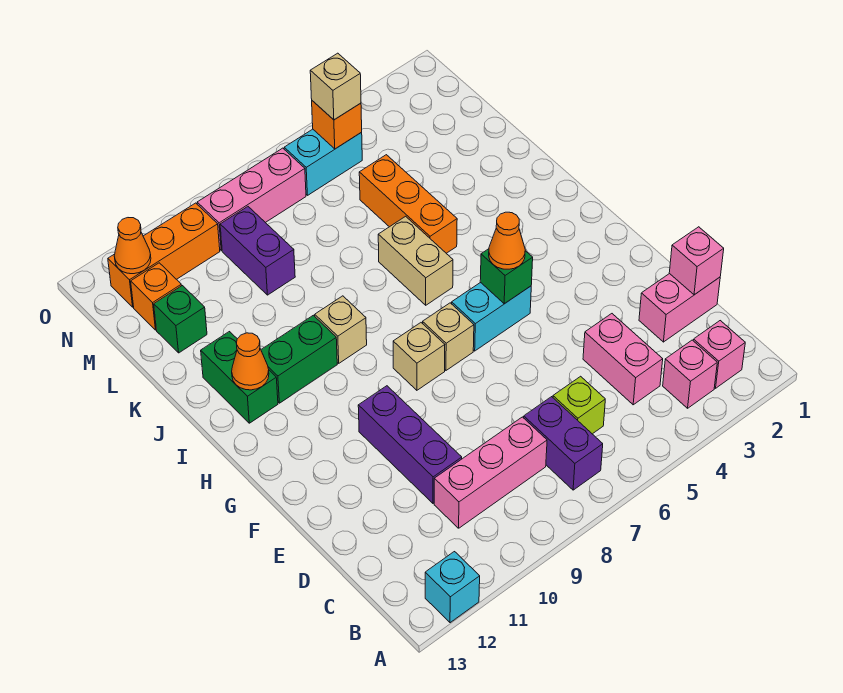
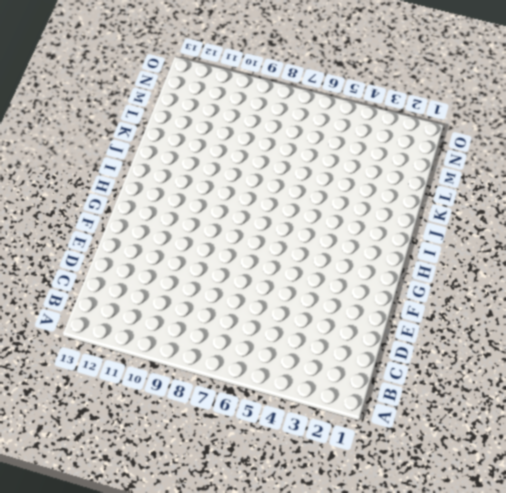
none -> cyan brick A12 level 1
none -> pink brick B2 level 1
none -> pink brick B3 level 1
none -> purple brick B7:C7 level 1

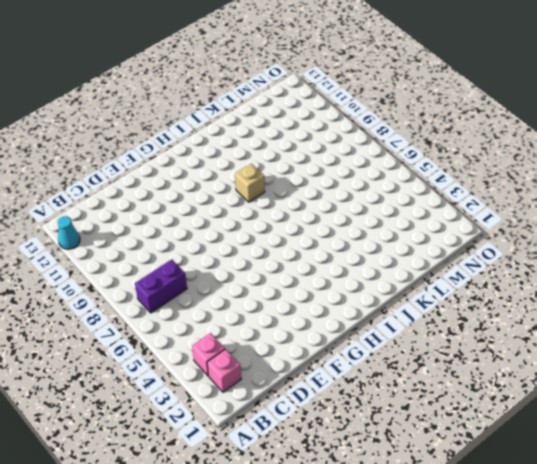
cyan cone A12 level 1 -> cyan brick A12 level 1
none -> pink brick C4:D4 level 1
none -> lime brick C6 level 1
none -> pink brick C8:C10 level 1
none -> pink brick D1:D2 level 1

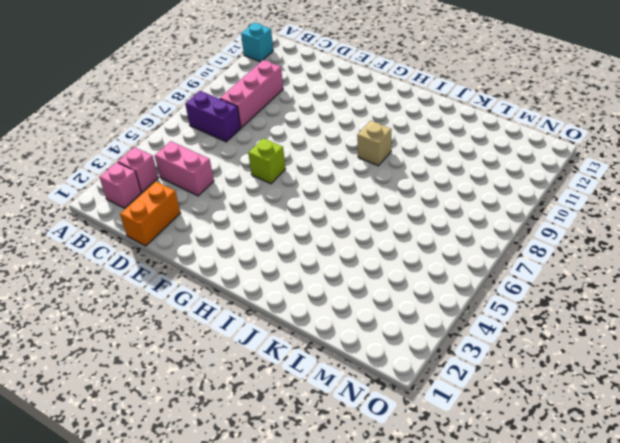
orange brick D1:D2 level 1 -> pink brick D1:D2 level 1
lime brick F6 level 1 -> lime brick C6 level 1
none -> purple brick D10:F10 level 1
none -> cyan brick G5:G6 level 1
none -> tan brick G7 level 1
none -> tan brick G8 level 1

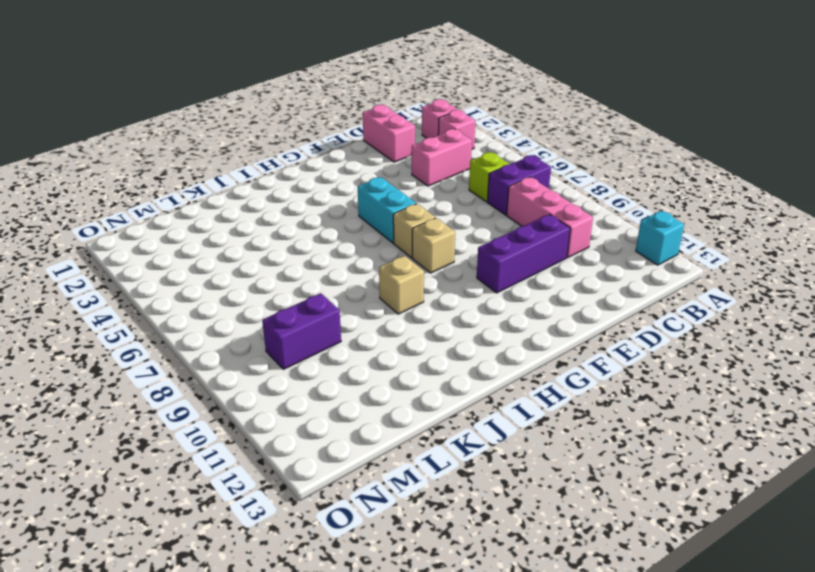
none -> tan brick I6:J6 level 1
none -> green brick I10:I11 level 1
none -> green brick I12:J12 level 1
none -> orange brick J5:L5 level 1

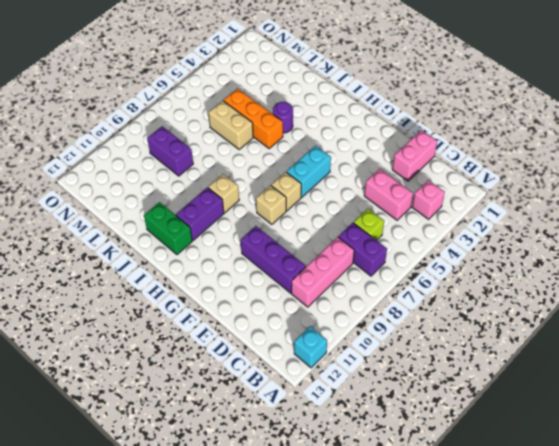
purple brick I10:I11 level 1 -> green brick I10:I11 level 1
purple round brick J4 level 1 -> none
tan brick K6:L6 level 1 -> tan brick I6:J6 level 1
none -> pink brick B2 level 1
none -> green brick L12 level 1
none -> orange brick M12 level 1
none -> cyan brick N5:N6 level 1

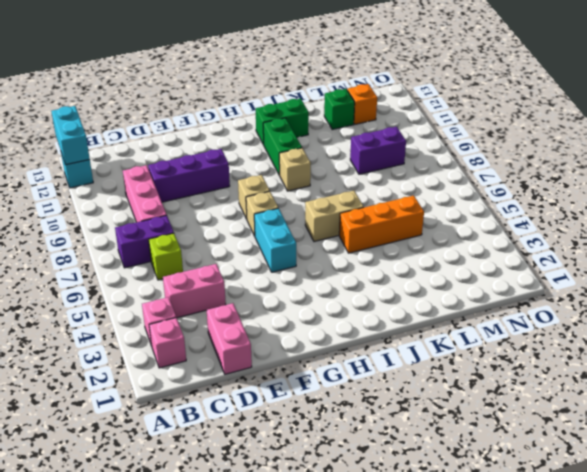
cyan brick A12:A13 level 2 -> cyan brick N5:N6 level 1
none -> pink brick N7:N9 level 1
none -> orange brick N10:N12 level 1
none -> pink brick D1 level 2
none -> green brick G5 level 2

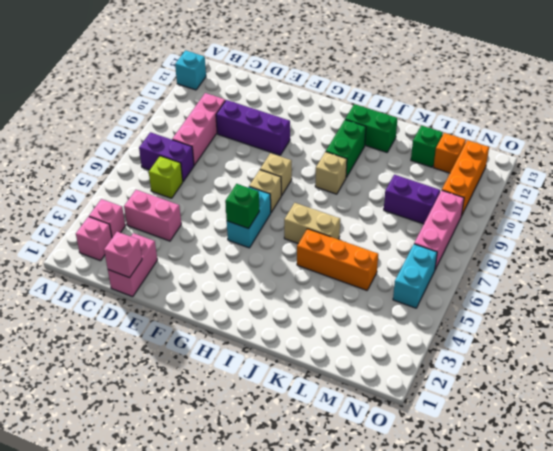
none -> orange cone I12 level 2
none -> orange brick N5 level 2
none -> orange cone N12 level 2
none -> orange cone G5 level 3

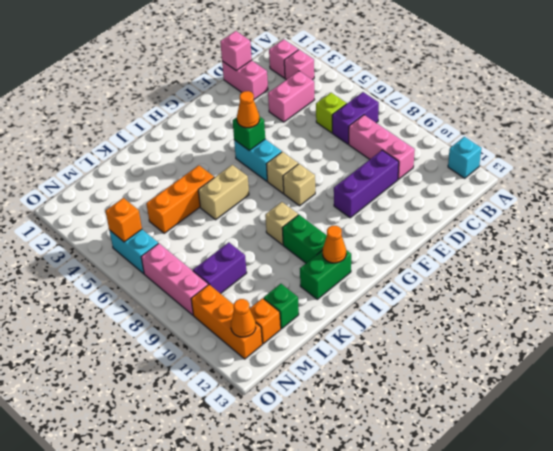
none -> tan brick N5 level 3

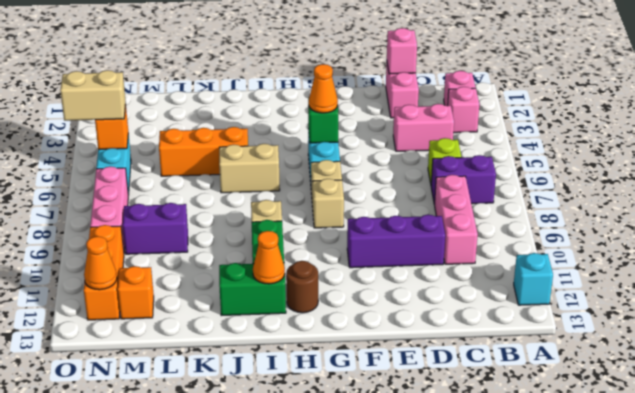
brown round brick H12 level 1 -> none
tan brick N5:O5 level 3 -> tan brick N5 level 3
none -> green brick L12 level 1

